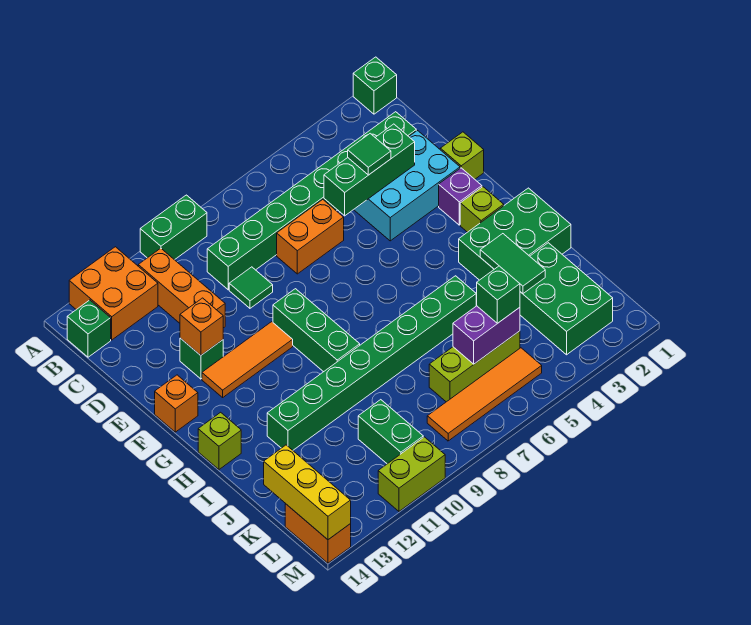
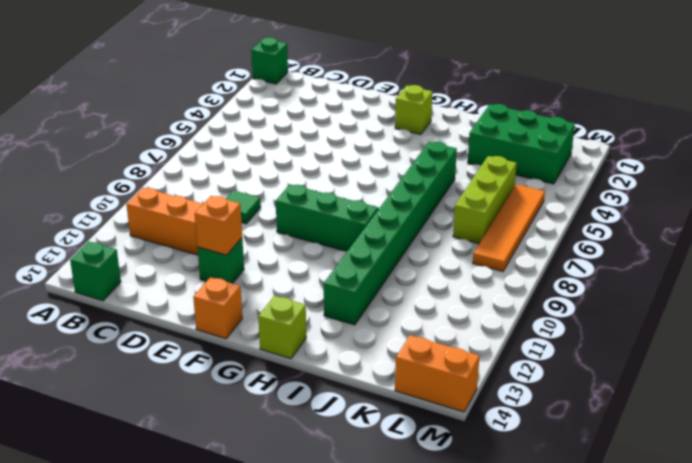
none -> green brick A9:A10 level 1
none -> orange brick A12:B13 level 1
none -> green brick C2:C9 level 1
none -> cyan brick D2:E4 level 1

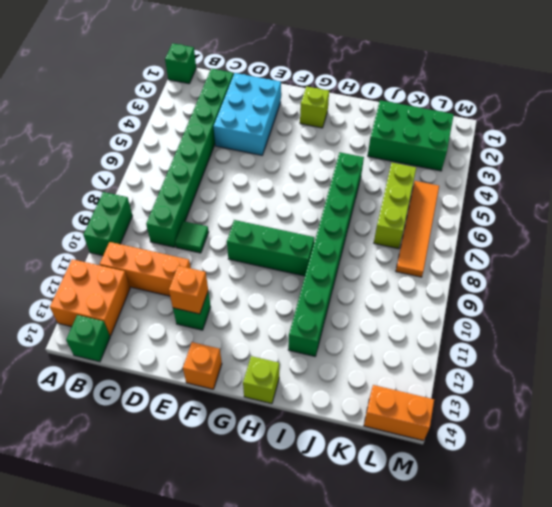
none -> orange brick D6:D7 level 1
none -> lime brick E1 level 1
none -> purple brick F2 level 1
none -> orange tile F10:F12 level 1

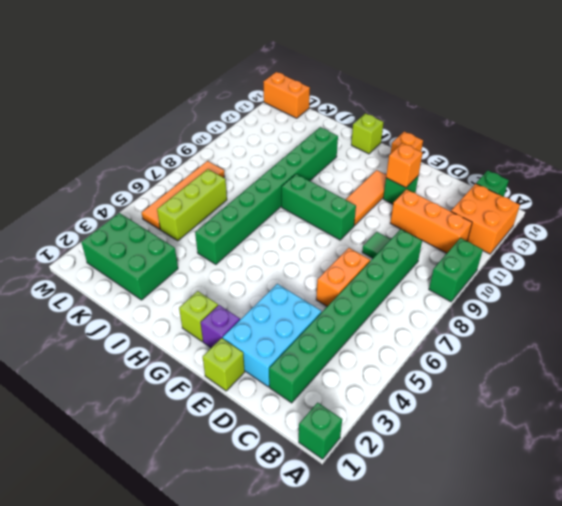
none -> green brick H1:I3 level 1
none -> green brick K10:L10 level 1
none -> lime brick M10:M11 level 1
none -> green brick D3:D5 level 2

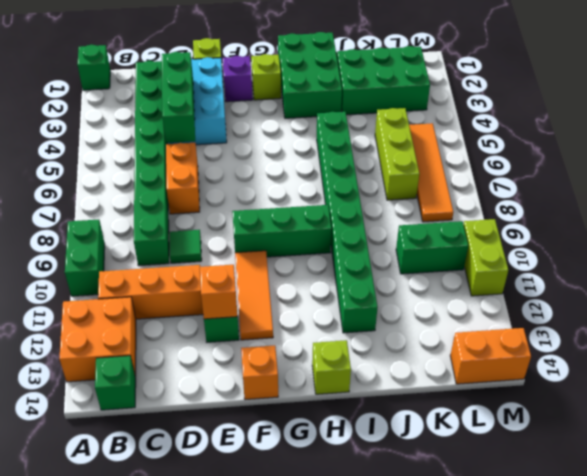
none -> green tile I3:J3 level 2
none -> purple brick K5:K6 level 2
none -> yellow brick K14:M14 level 2
none -> green tile D4 level 3

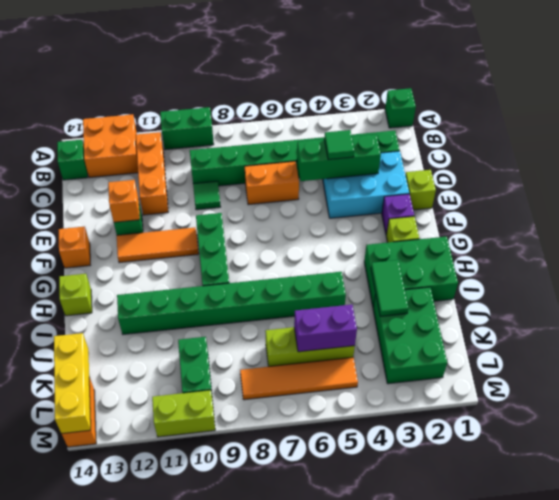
none -> green brick K5 level 3

